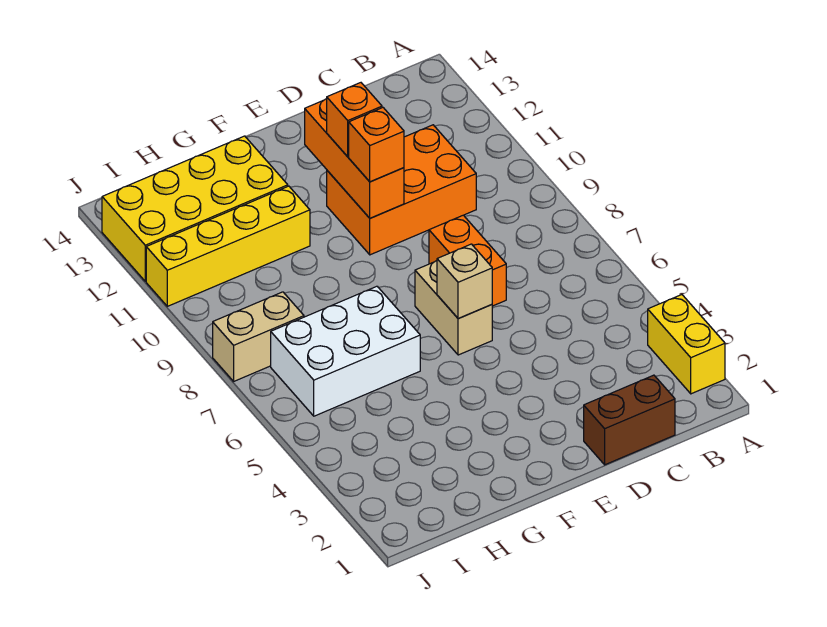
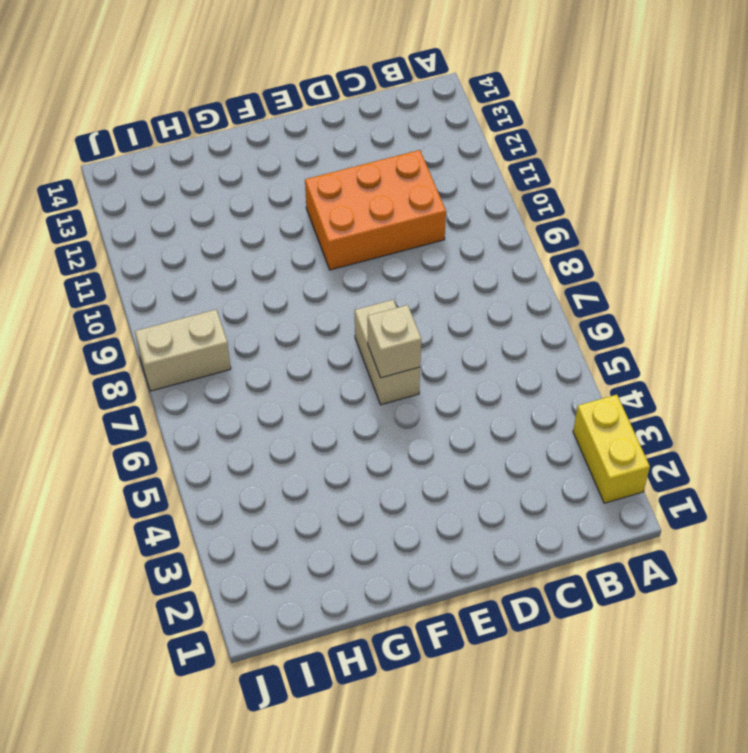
none -> brown brick C1:D1 level 1
none -> orange brick D7:D8 level 1
none -> white brick G6:I7 level 1

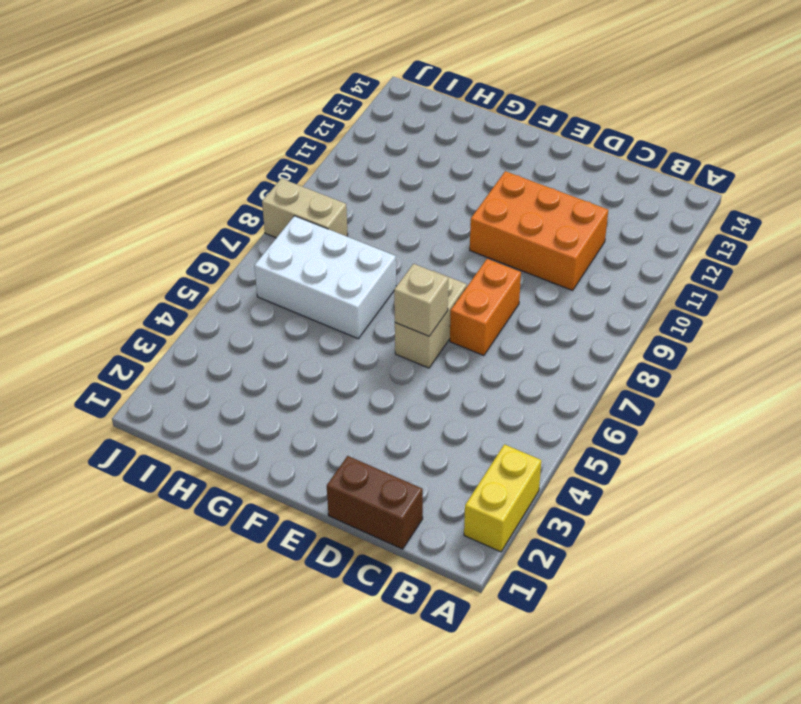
none -> yellow brick G11:J11 level 1
none -> yellow brick G12:J13 level 1
none -> orange brick E10:E12 level 2

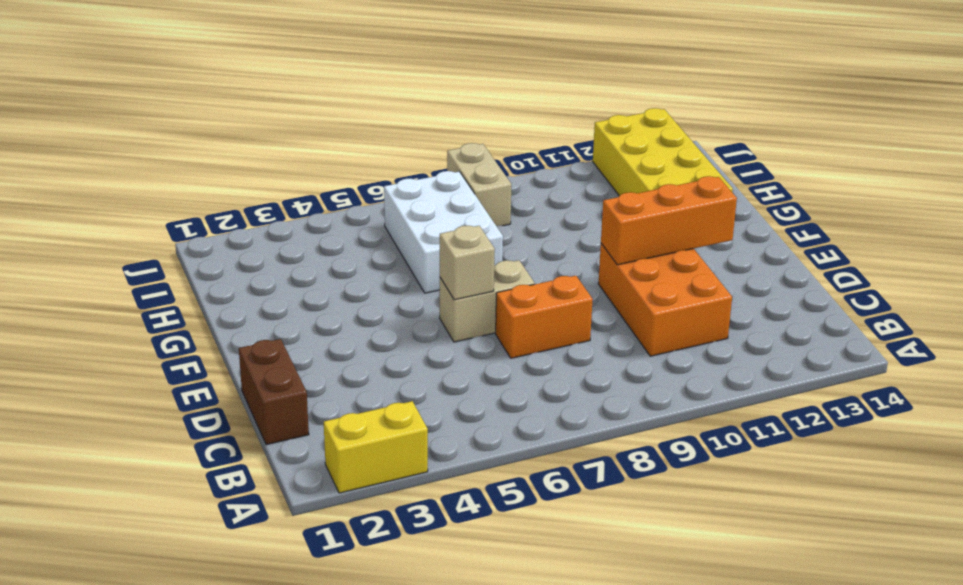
none -> yellow brick G11:J11 level 1
none -> orange brick E10 level 3
none -> orange brick E11 level 3

